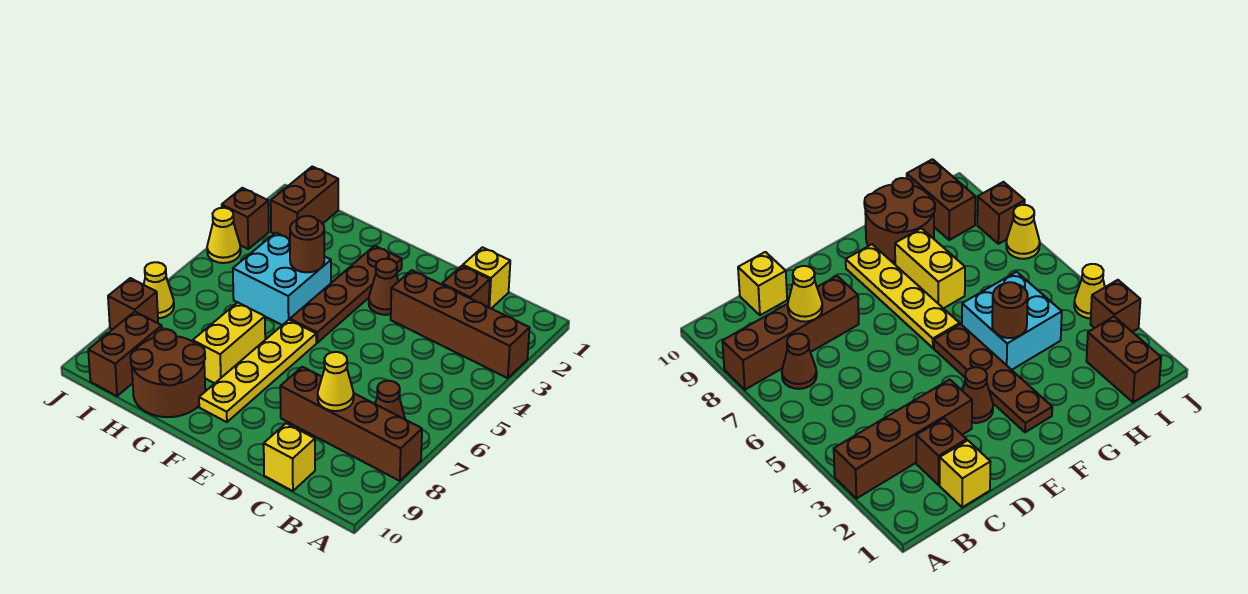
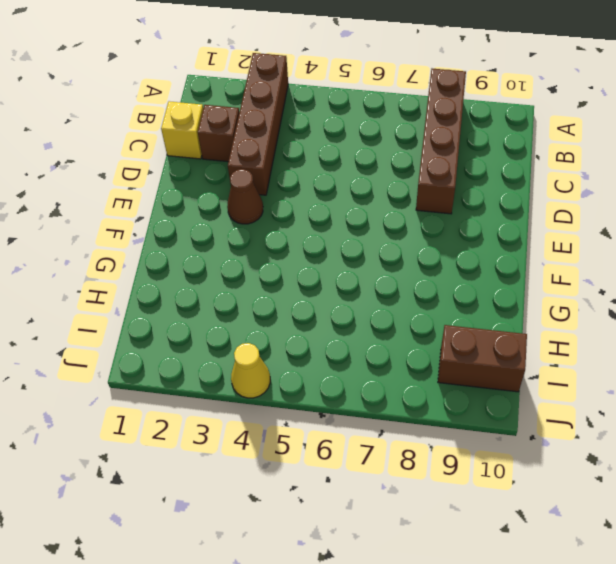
none -> brown cone B7 level 1
none -> yellow brick C10 level 1
none -> brown plate F2:F5 level 1

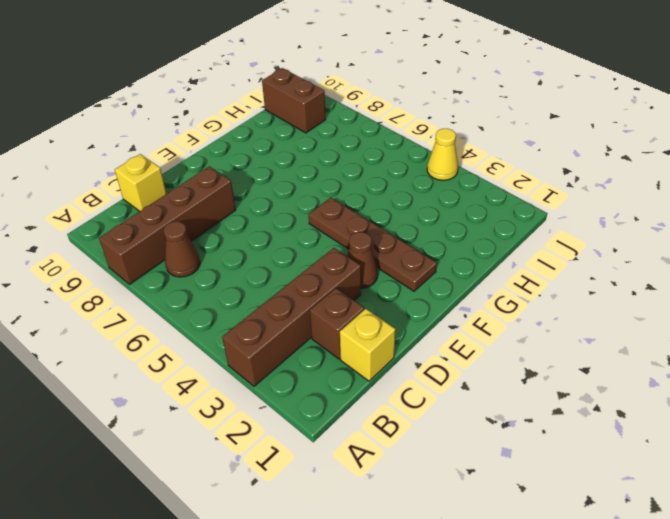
none -> yellow plate F6:F9 level 1
none -> cyan brick G4:H5 level 1
none -> yellow brick G7:G8 level 1

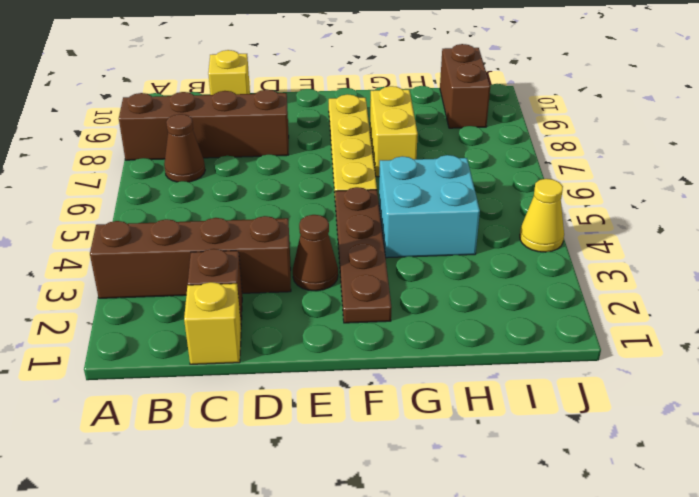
none -> brown round brick G9:H10 level 1
none -> brown brick I1:I2 level 1
none -> brown brick J3 level 1

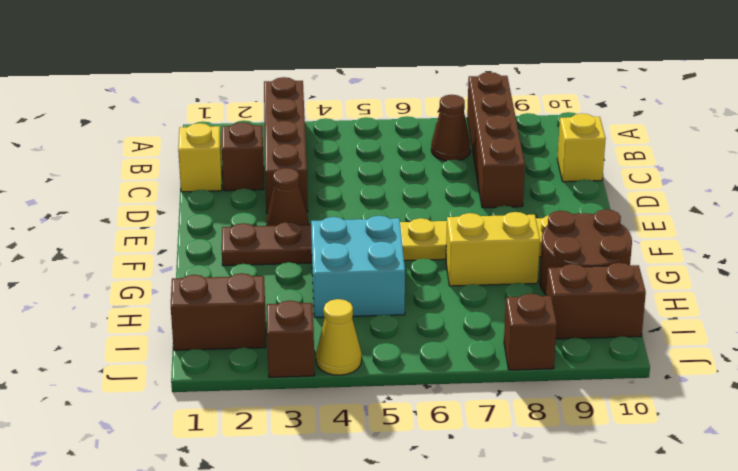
none -> yellow cone J7 level 1
none -> yellow cone C8 level 2
none -> brown round brick G4 level 2

